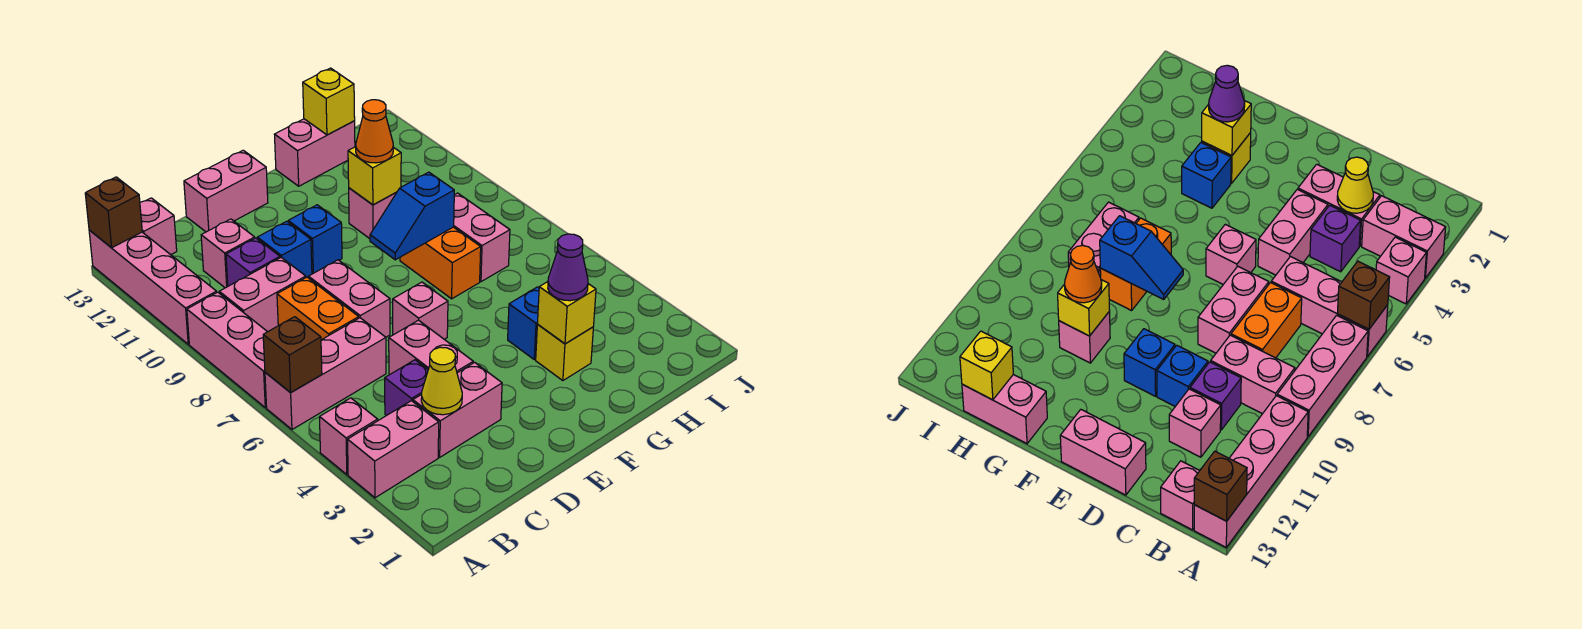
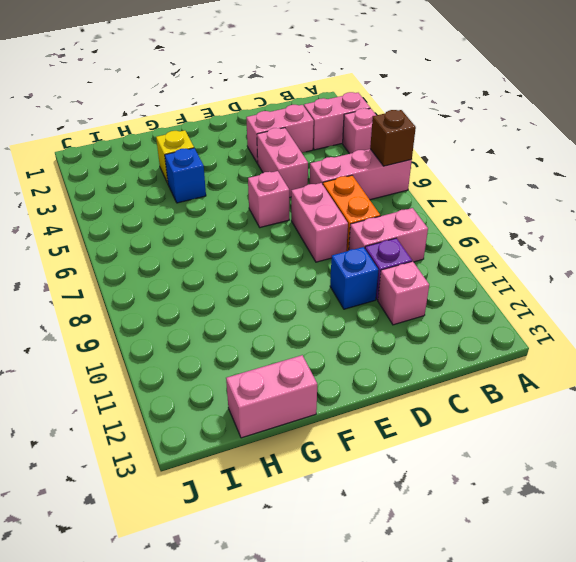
none -> pink brick A7:A9 level 1
none -> pink brick A10:A13 level 1
none -> pink brick B13 level 1
none -> purple brick C4 level 1

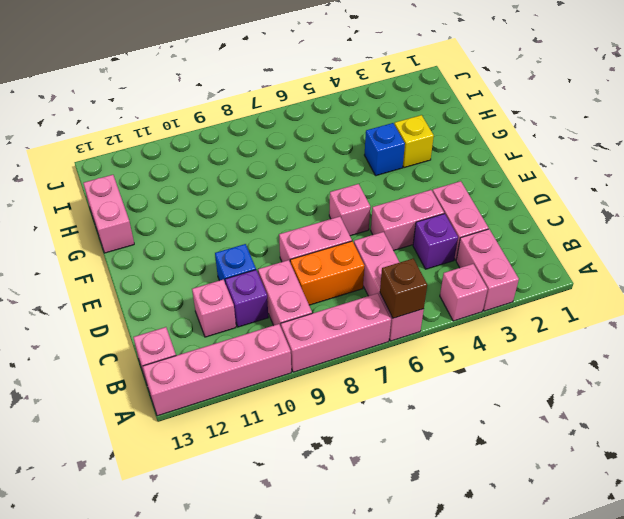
none -> pink brick D13:E13 level 1
none -> blue brick E10 level 1
none -> orange brick G7:G8 level 1
none -> pink brick G10 level 1

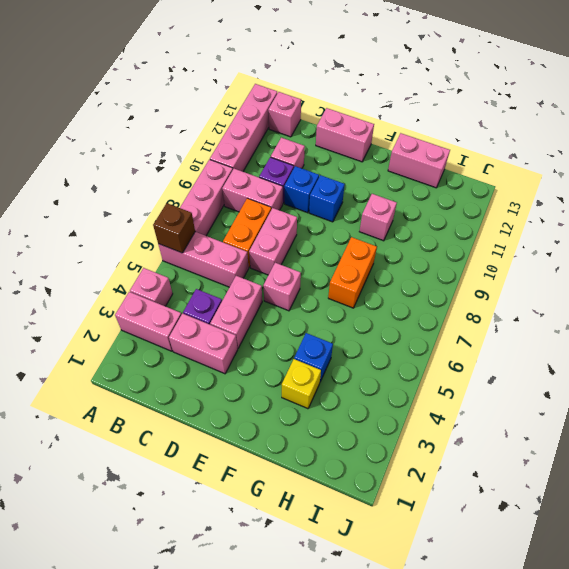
none -> pink brick H7:H8 level 1
none -> brown brick A13 level 2
none -> yellow cone C3 level 2
none -> blue slope F8:G8 level 2 top G

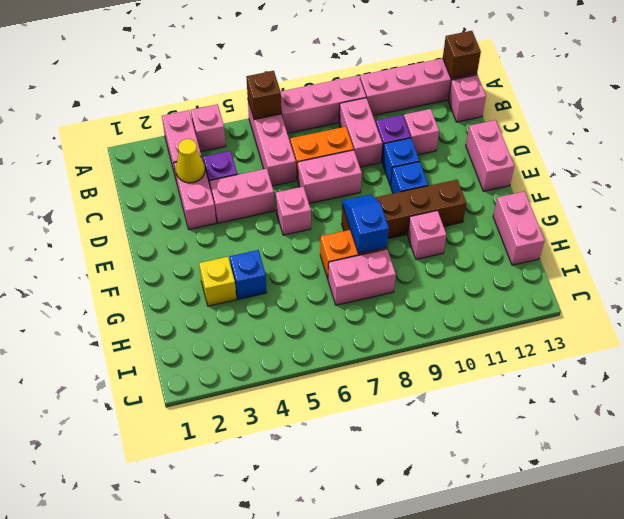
brown brick F8:F11 level 1 -> none
none -> yellow brick G3 level 2
none -> yellow brick G10 level 2
none -> yellow brick H13 level 2
none -> purple cone G3 level 3

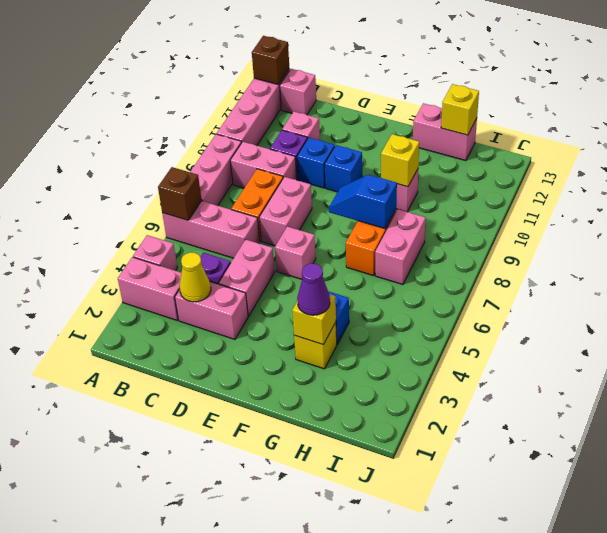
none -> pink brick D13:E13 level 1
none -> orange cone G10 level 3

